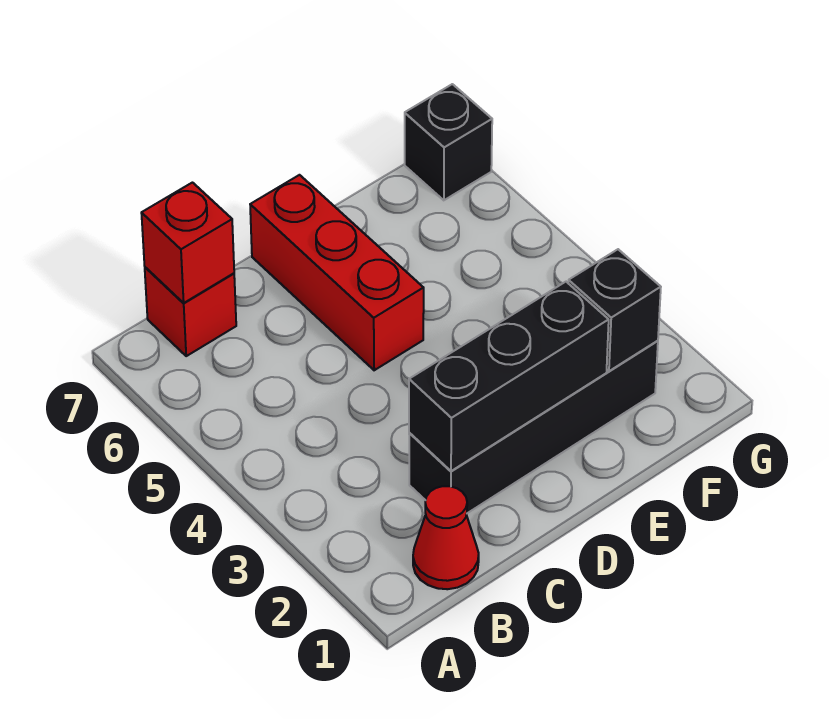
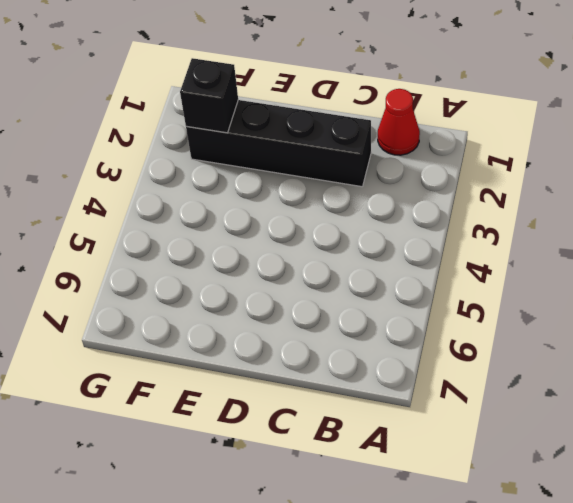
none -> red brick B7 level 1
none -> red brick D5:D7 level 1

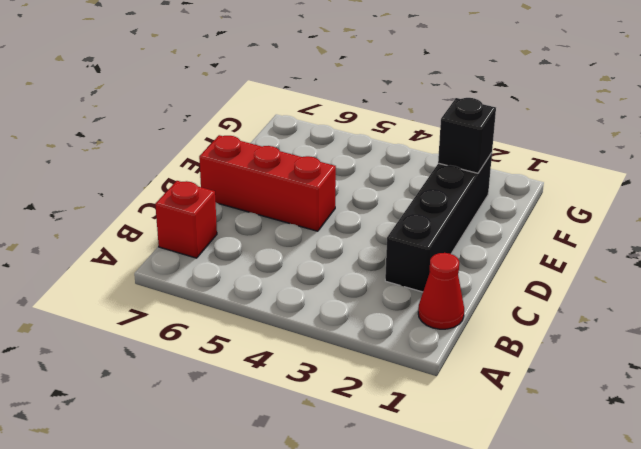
none -> black brick G7 level 1
none -> red brick B7 level 2

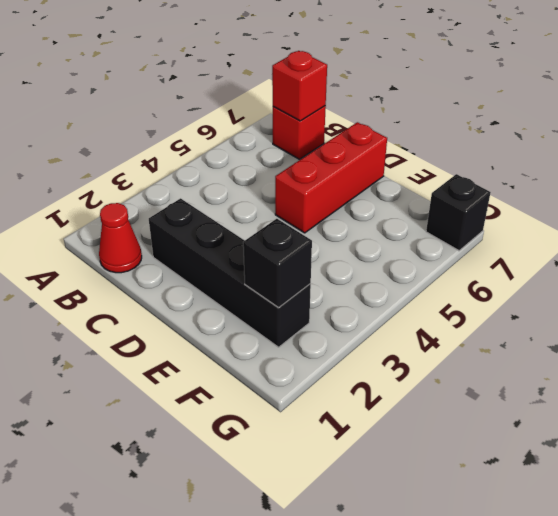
none -> black brick C2:E2 level 2

